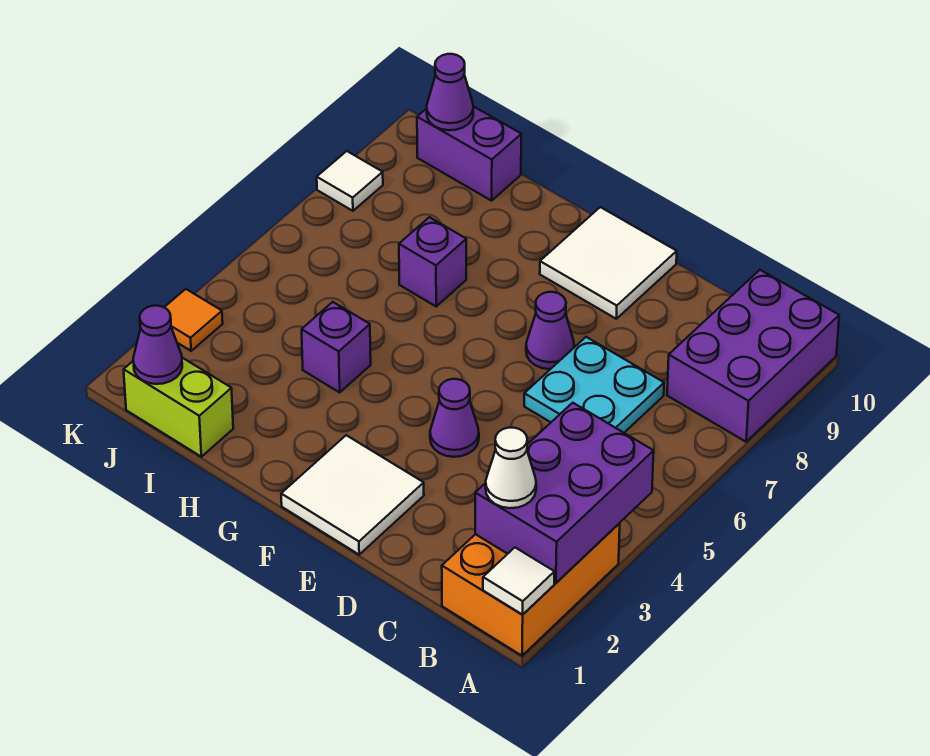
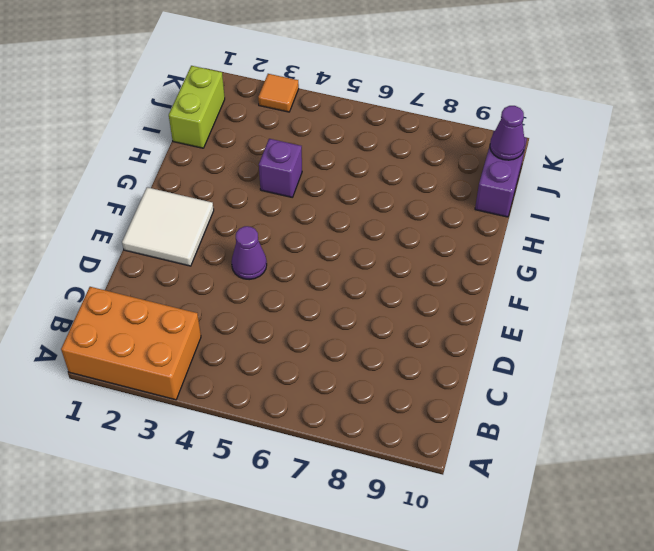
none -> purple brick A8:B10 level 1
none -> cyan plate C6:D7 level 1
none -> purple cone E7 level 1

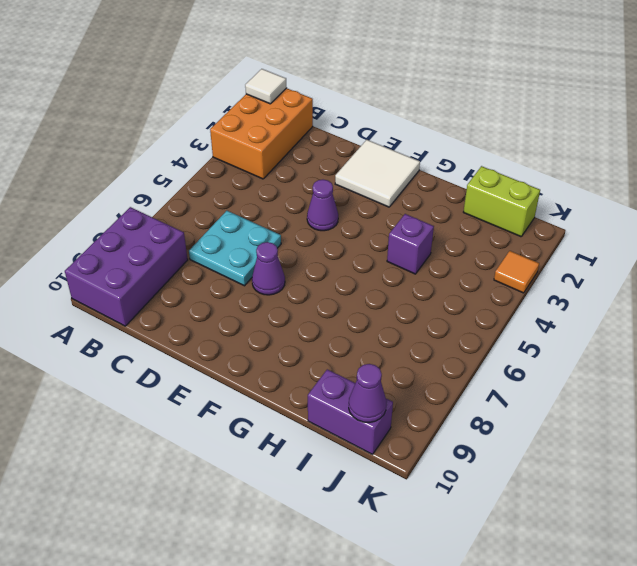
none -> white tile E9:F10 level 1
none -> purple brick H7 level 1
none -> white tile K8 level 1

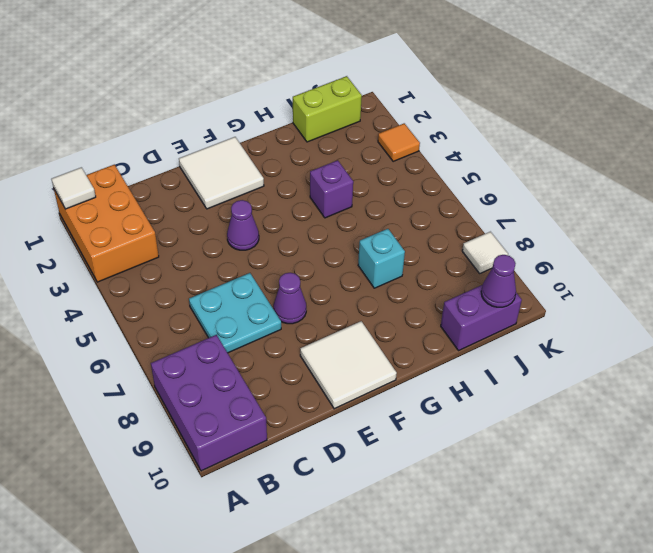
cyan brick H7 level 1 -> purple brick H7 level 1
none -> purple brick A2:B4 level 2
none -> purple cone J1 level 2
none -> white cone B2 level 3

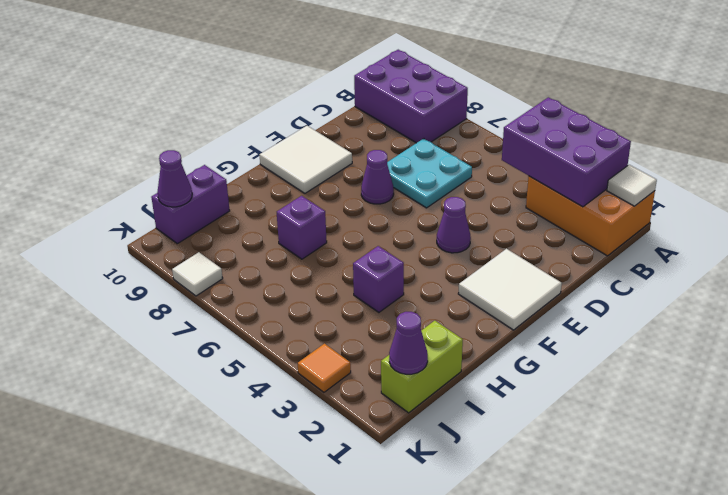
none -> white cone B2 level 3

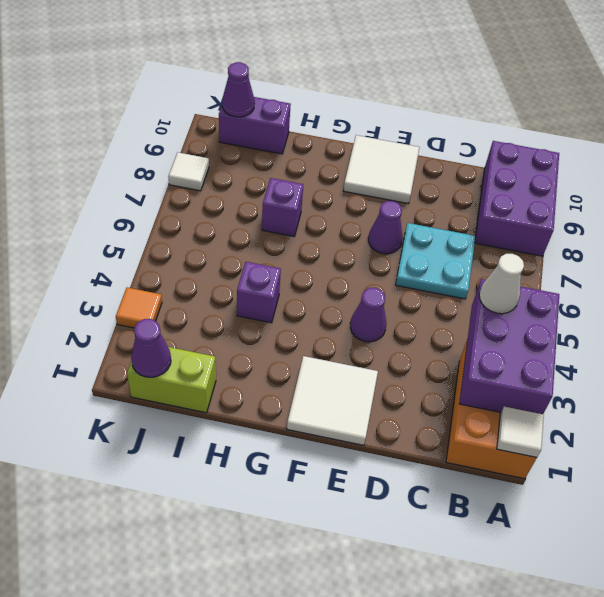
white cone B4 level 3 -> white cone B2 level 3

